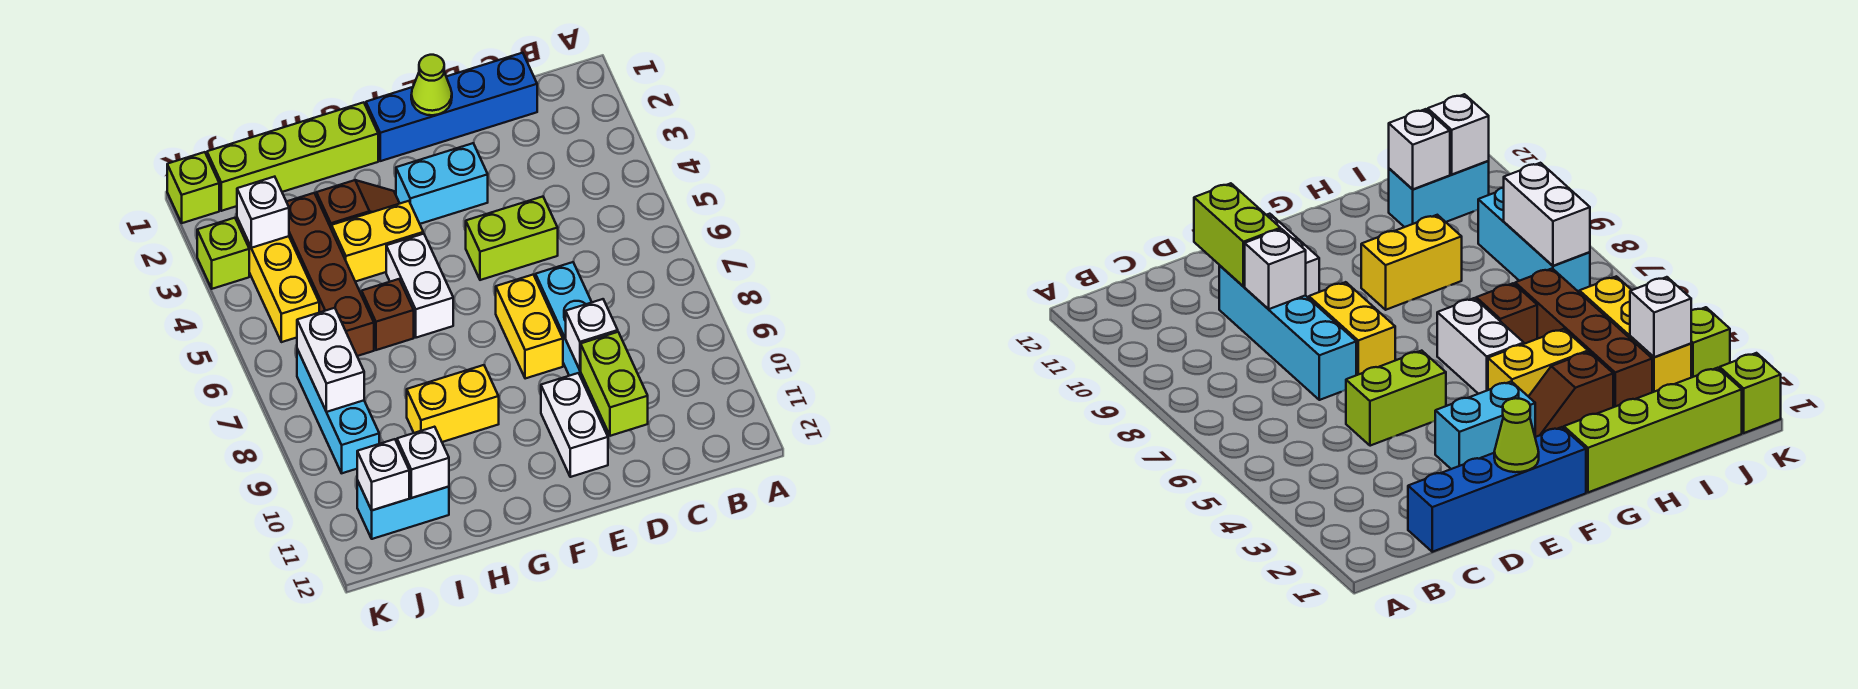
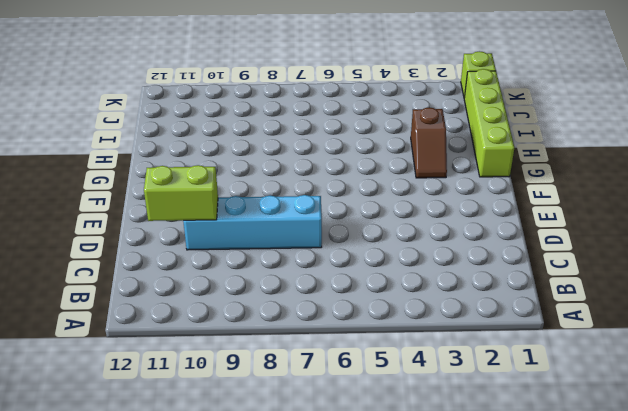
none -> blue brick C1:F1 level 1
none -> lime brick D5:E5 level 1
none -> cyan brick E3:F3 level 1

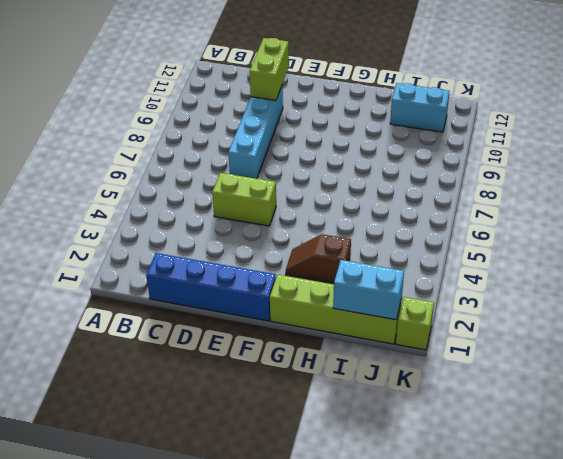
cyan brick I1:J1 level 2 -> cyan brick E3:F3 level 1
none -> yellow brick E7:E8 level 1
none -> white brick E10:E11 level 1
none -> yellow brick G4:H4 level 1

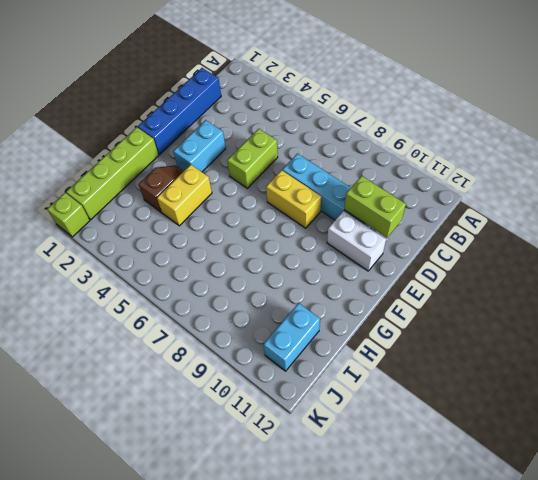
none -> white brick G5:G6 level 1
none -> yellow brick G9:H9 level 1
none -> brown brick H6 level 1

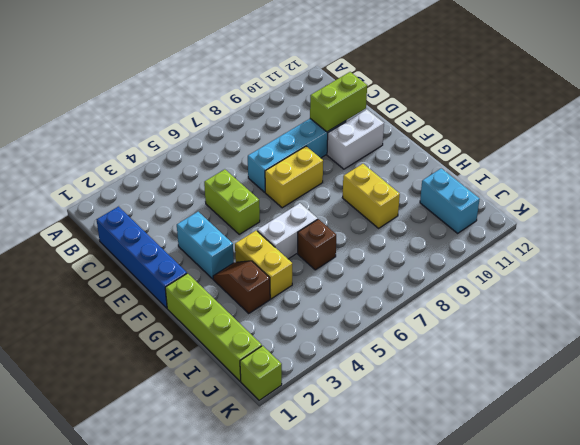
none -> brown brick I3:I6 level 1
none -> yellow brick J3:J5 level 1
none -> cyan brick J7:J9 level 1

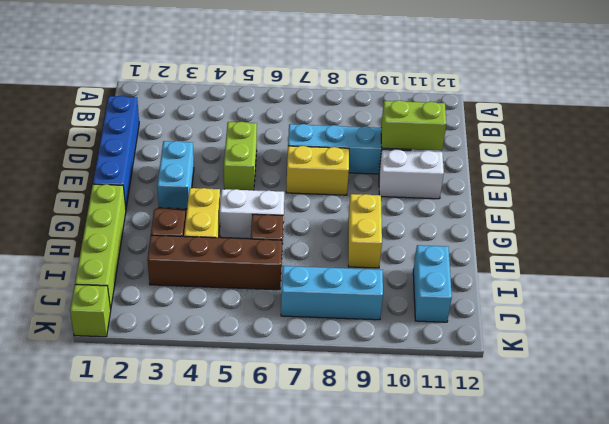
none -> yellow brick J3:J5 level 1
none -> lime brick K3 level 1
none -> white brick D9 level 2

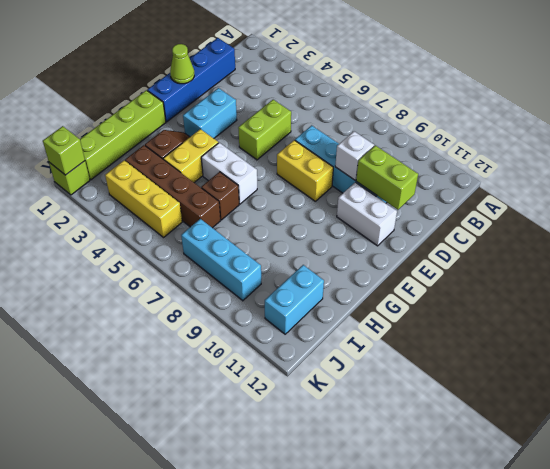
lime brick K1 level 2 -> lime brick K3 level 1
none -> yellow brick G9:H9 level 1
none -> white brick I11 level 2
none -> white brick J3 level 2

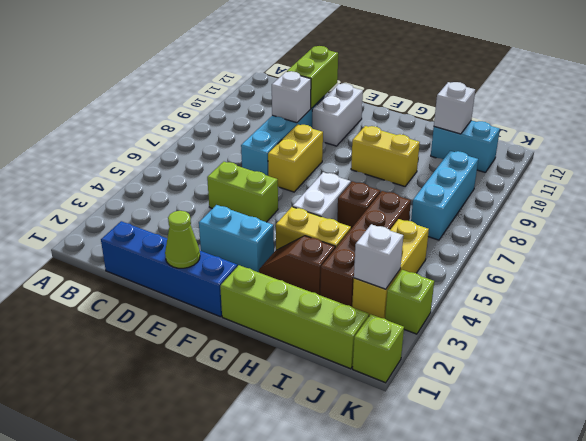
none -> white brick J7:J8 level 2
none -> white brick J11 level 2

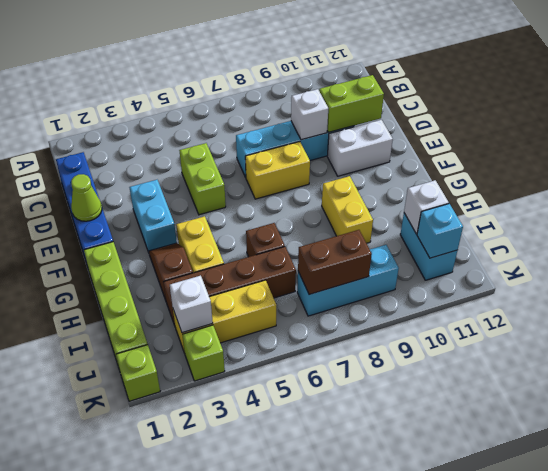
brown brick J7:J8 level 2 -> white brick J7:J8 level 2
cyan brick J11 level 2 -> white brick J11 level 2
none -> white brick G5:G6 level 1

